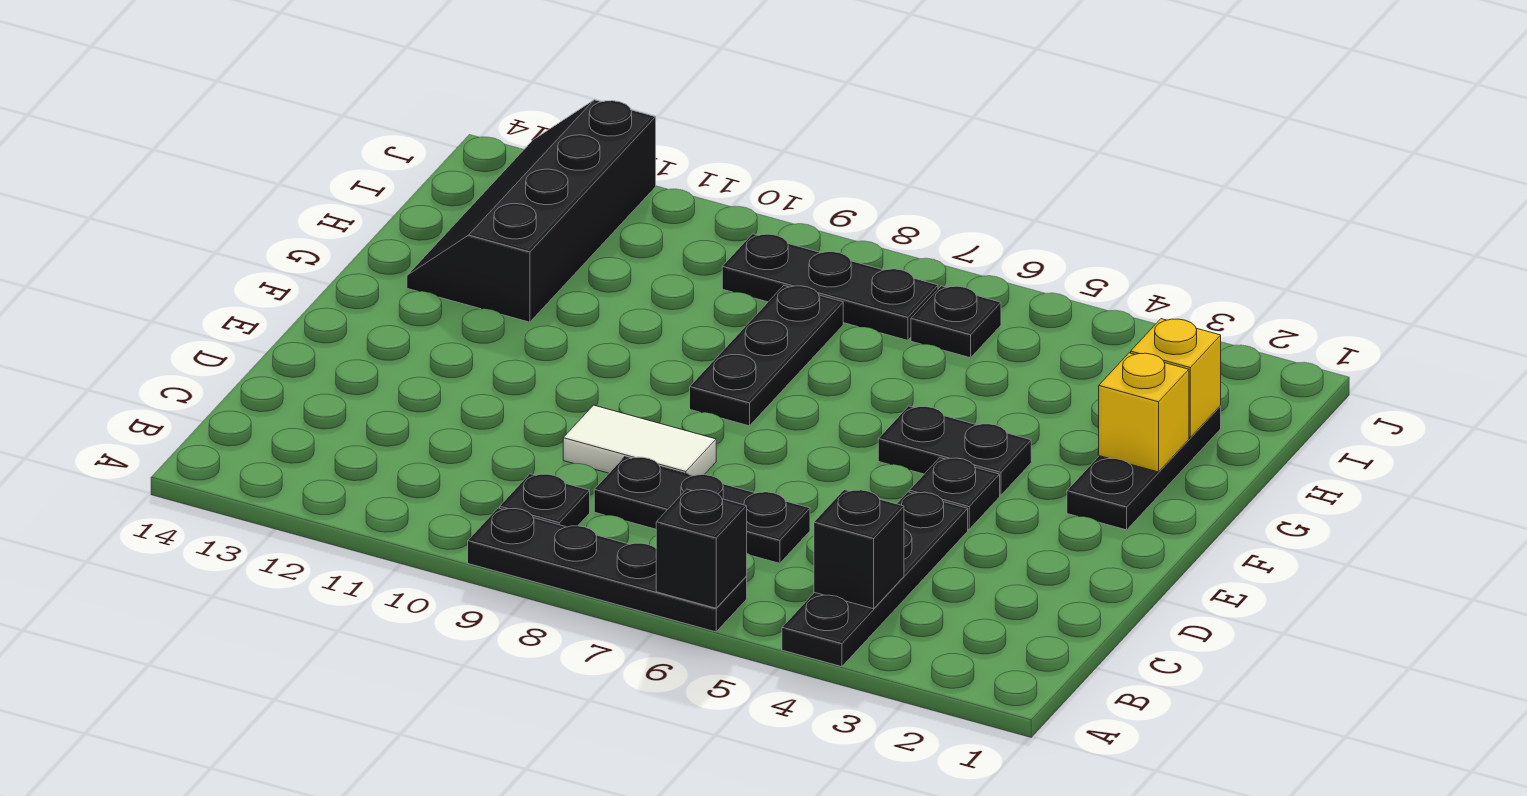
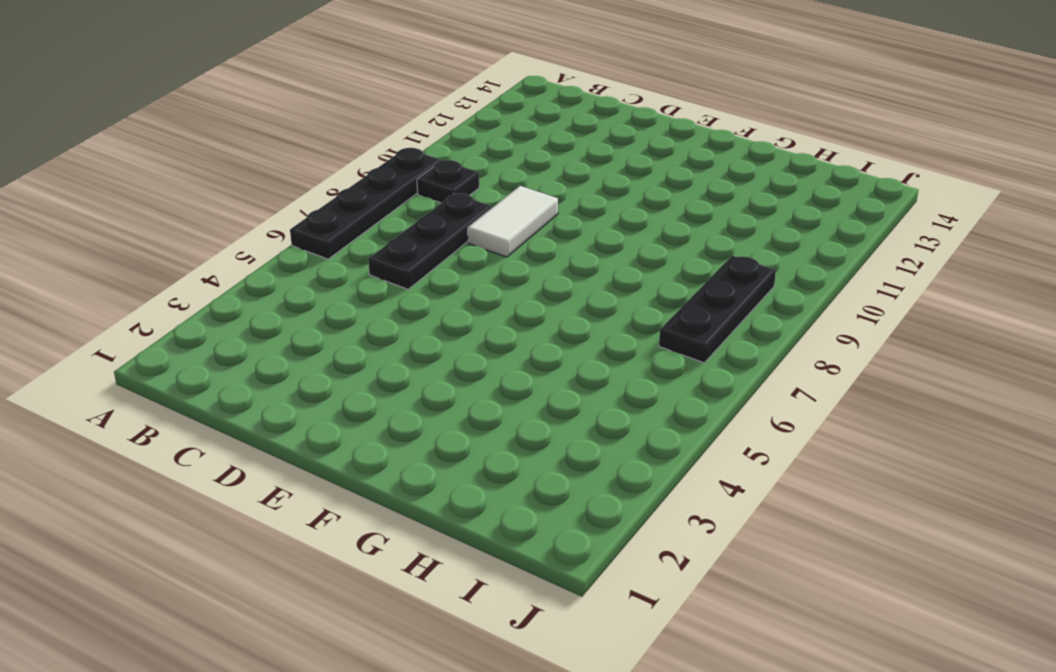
none -> black plate A4:D4 level 1
none -> black plate E4 level 1
none -> black plate F2:H2 level 1

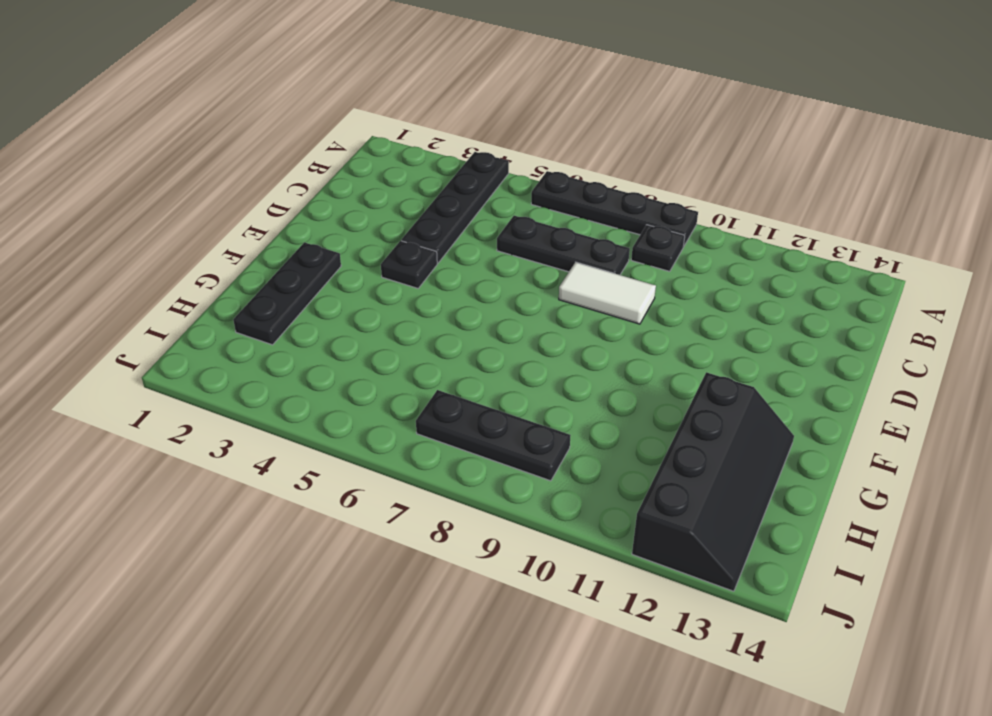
none -> black plate F4:F5 level 1
none -> black plate F8:H8 level 1
none -> black plate I6 level 1

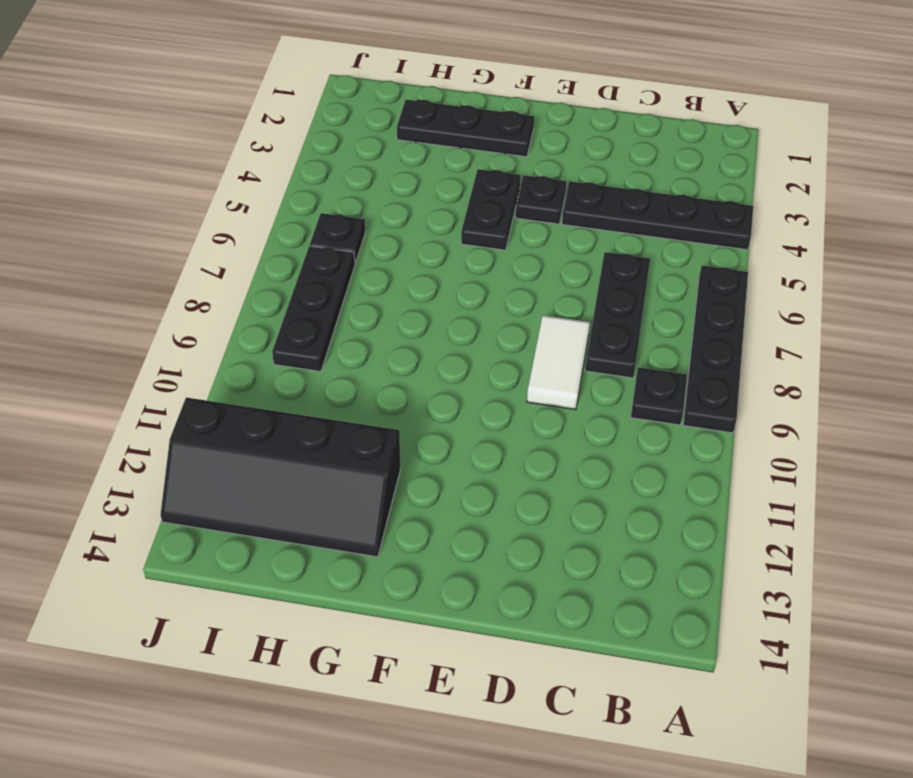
none -> black plate F8:H8 level 1
none -> black brick A6 level 2
none -> black brick B4 level 2

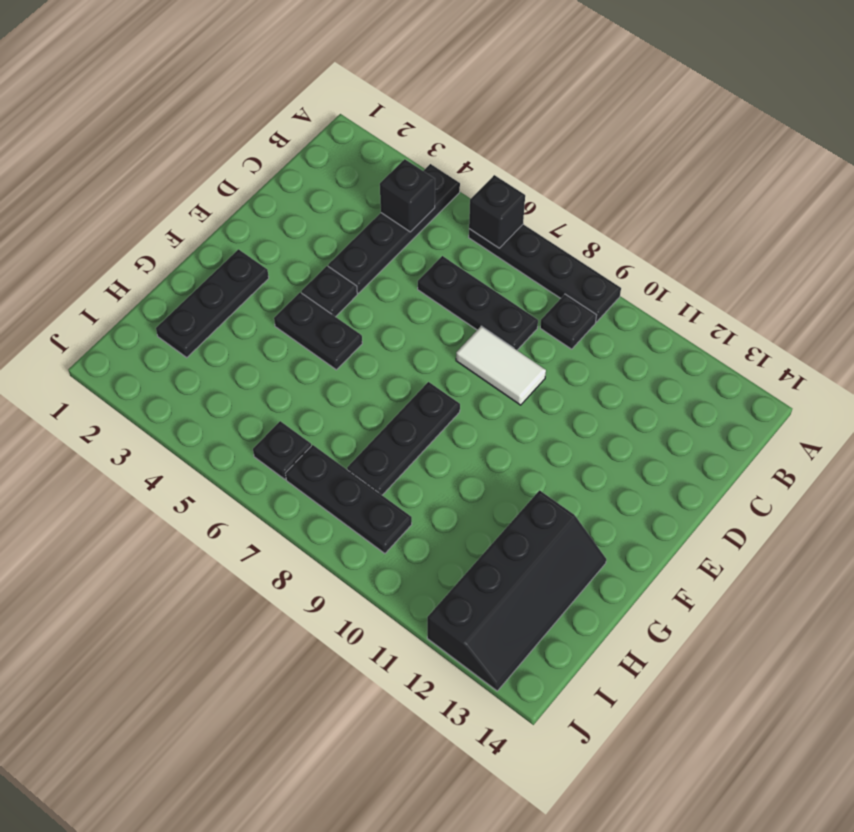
none -> yellow brick G2 level 2
none -> yellow brick H2 level 2

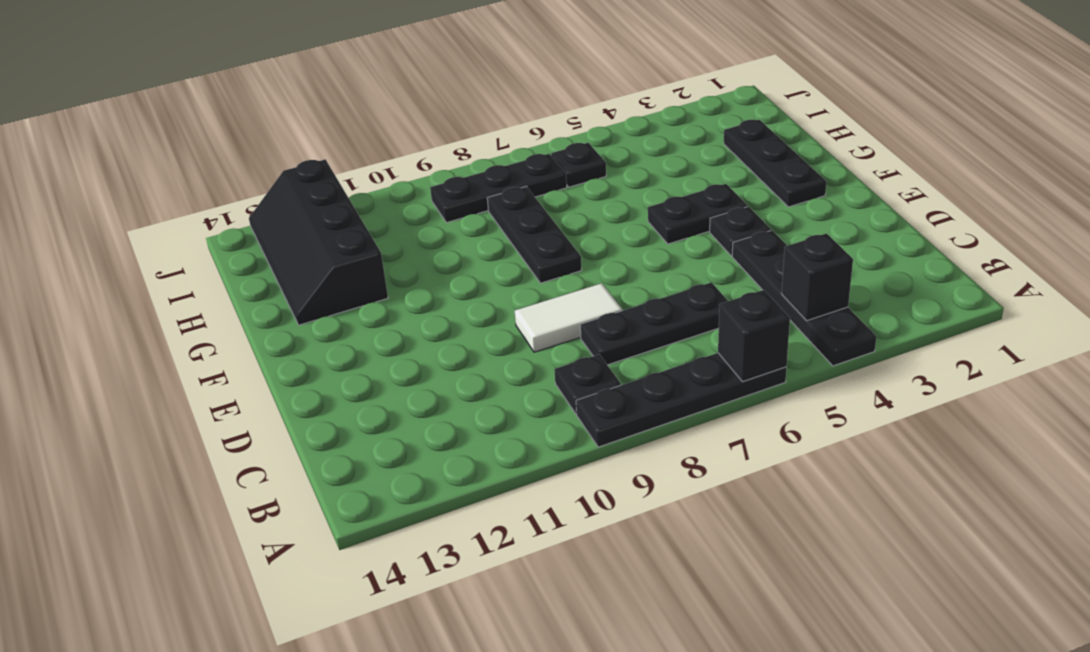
none -> yellow brick G2 level 2
none -> yellow brick H2 level 2

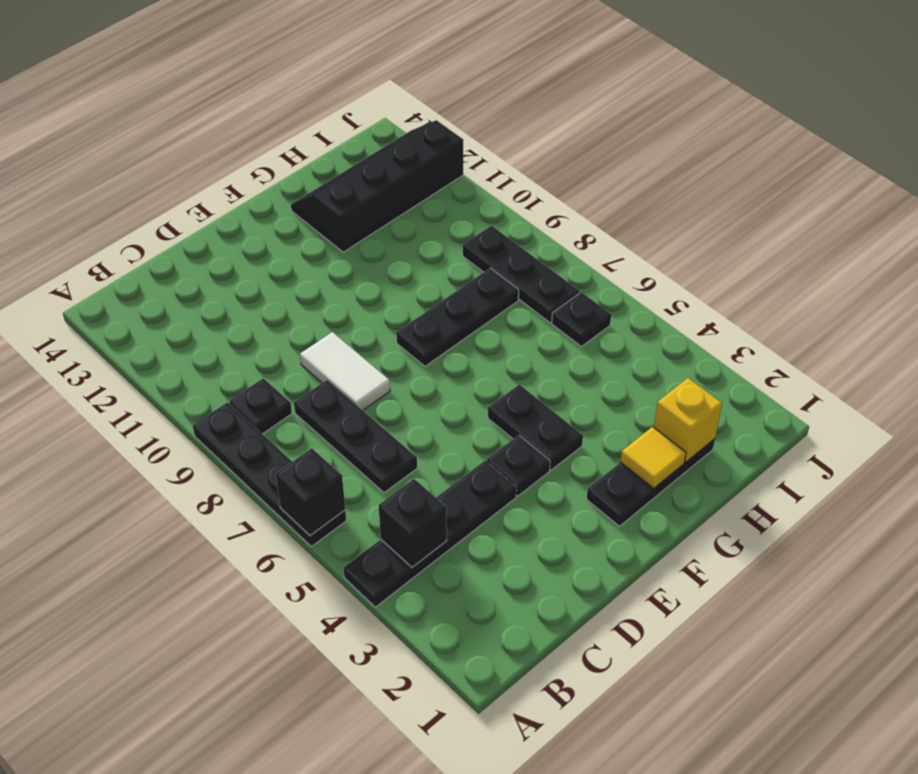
yellow tile G2 level 2 -> yellow brick G2 level 2

